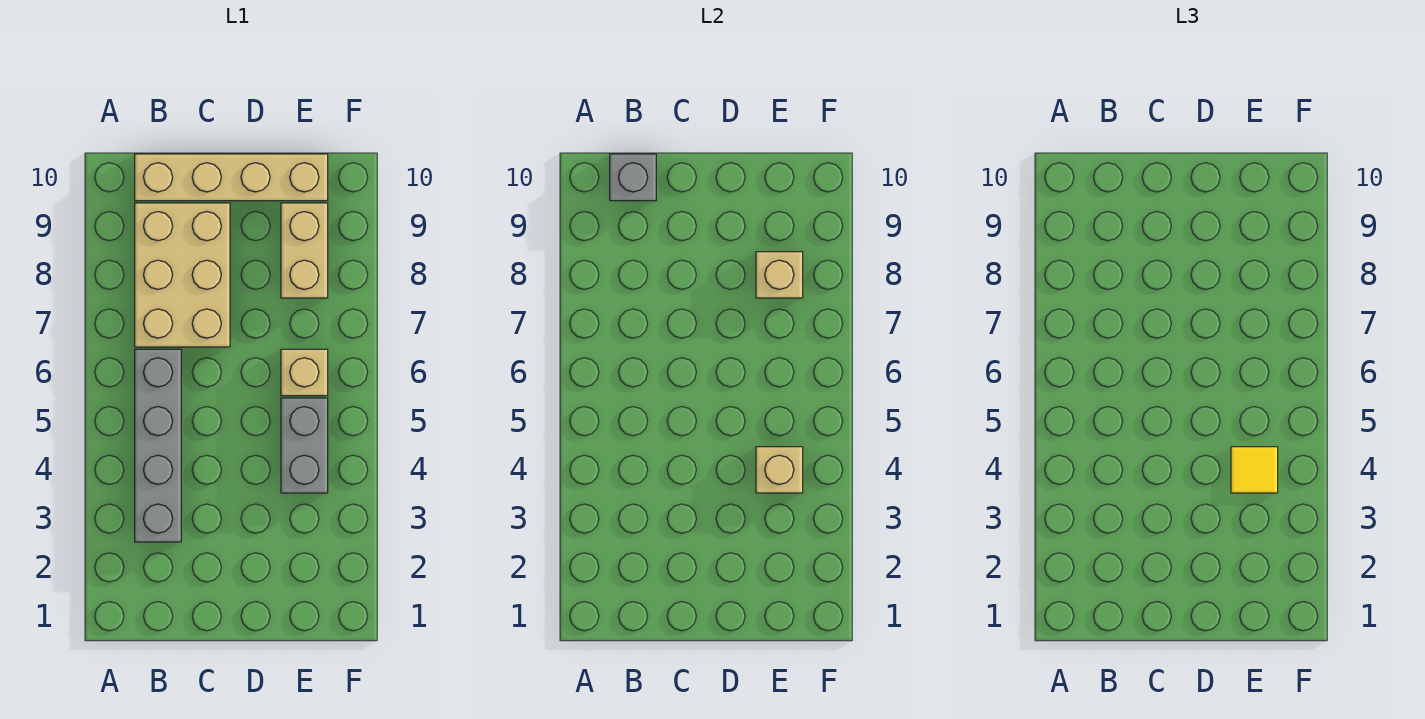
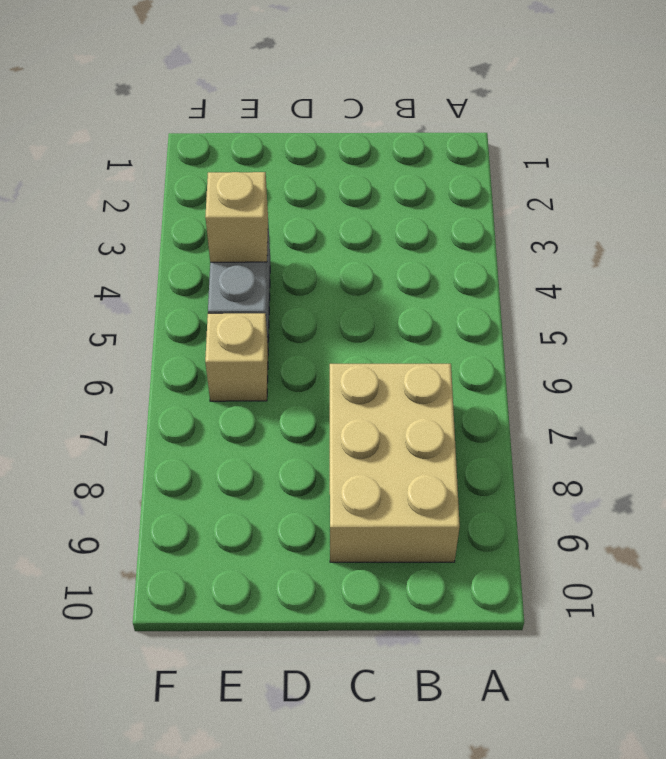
none -> grey brick B3:B6 level 1
none -> tan brick B10:E10 level 1

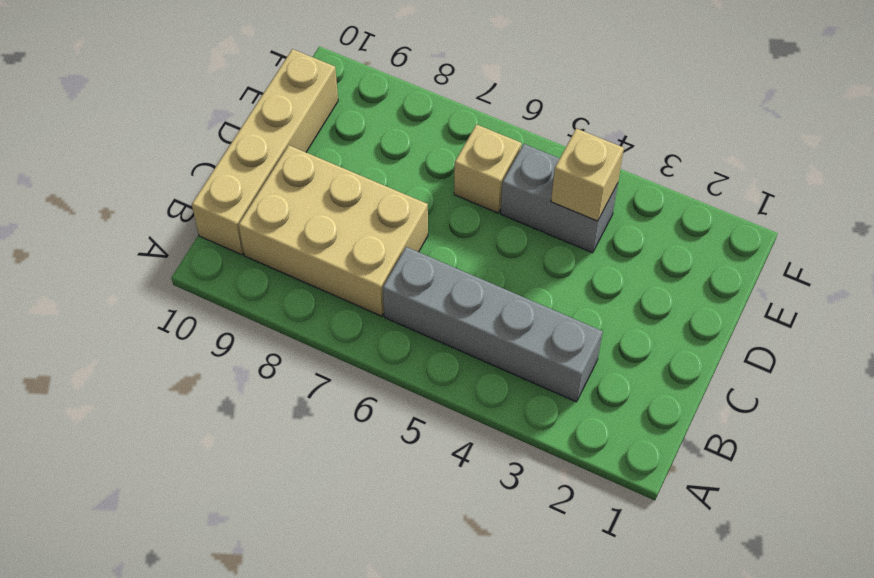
none -> tan brick E8:E9 level 1
none -> grey brick B10 level 2

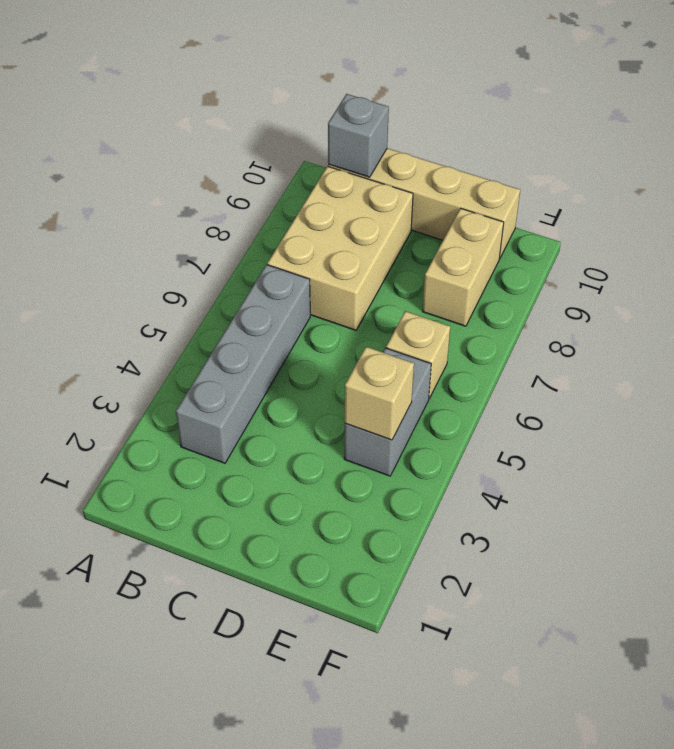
none -> tan brick E8 level 2
none -> yellow tile E4 level 3

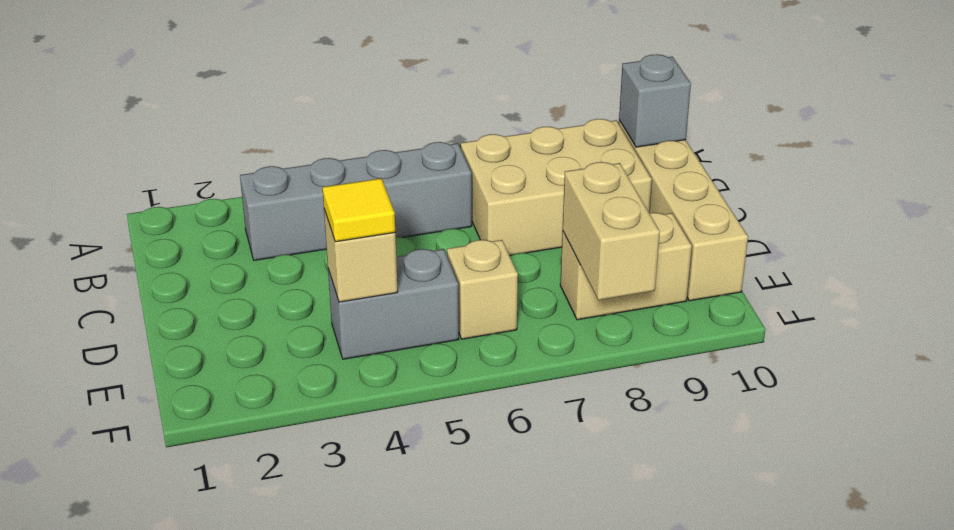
tan brick E8:F8 level 2 -> tan brick E8 level 2

